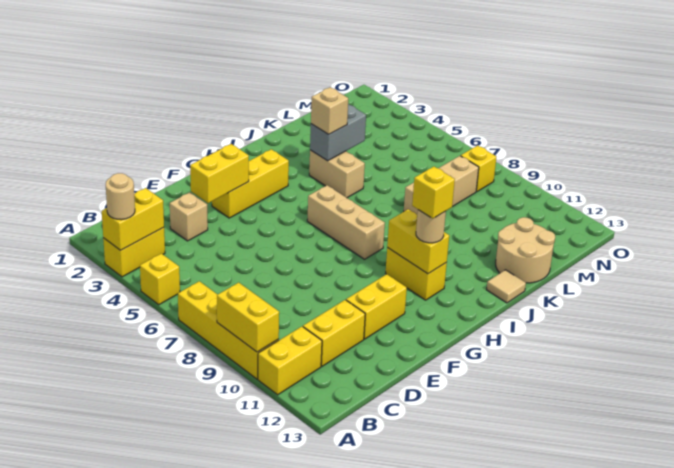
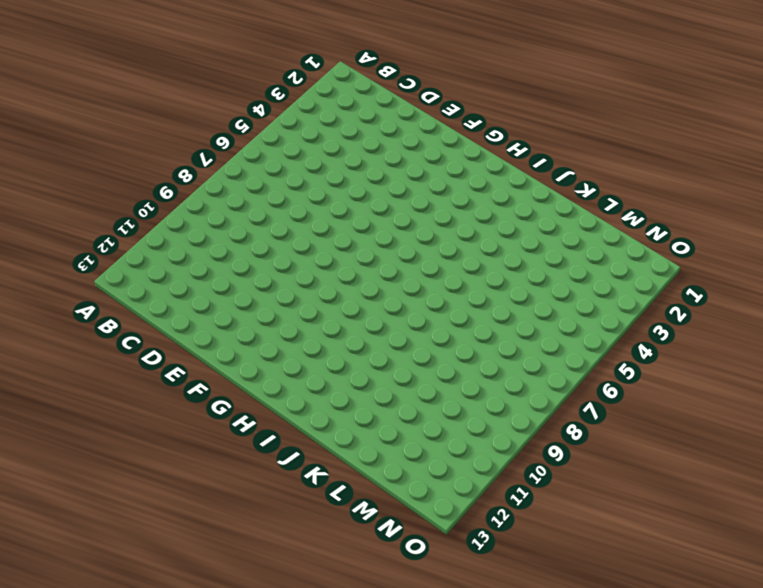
none -> yellow brick A3:B3 level 1
none -> yellow brick A5 level 1
none -> yellow brick A7:A10 level 1

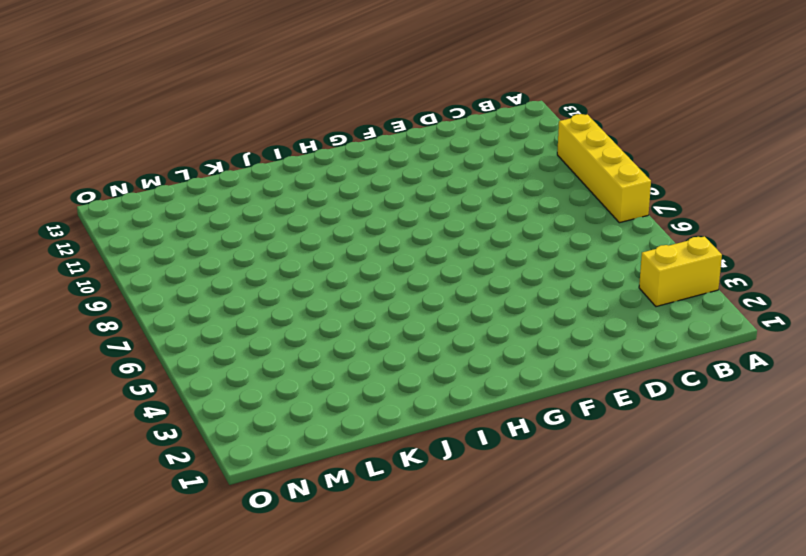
none -> yellow brick A5 level 1
none -> yellow brick A11:B11 level 1
none -> yellow brick C11:D11 level 1

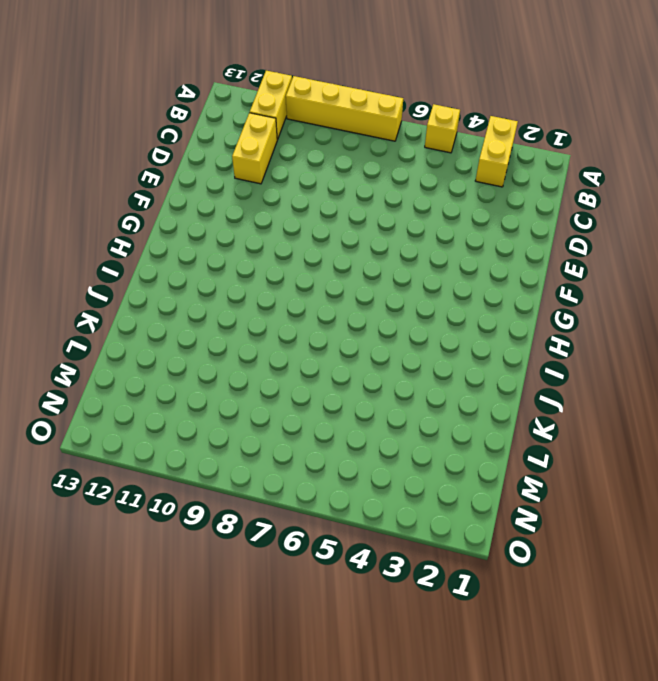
none -> tan brick D3 level 1
none -> yellow brick E11:F11 level 1
none -> yellow brick F3:H3 level 1

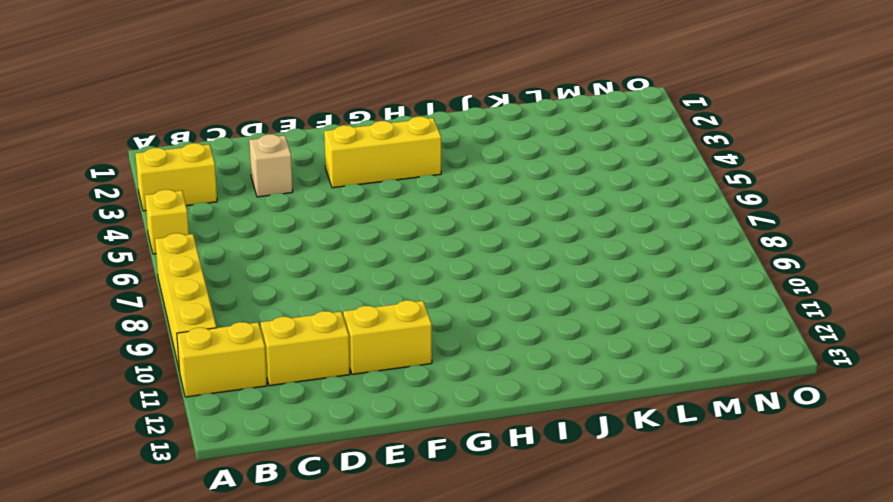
none -> tan brick H6:H8 level 1
none -> yellow brick H10:H11 level 1
none -> tan brick J4:J5 level 1

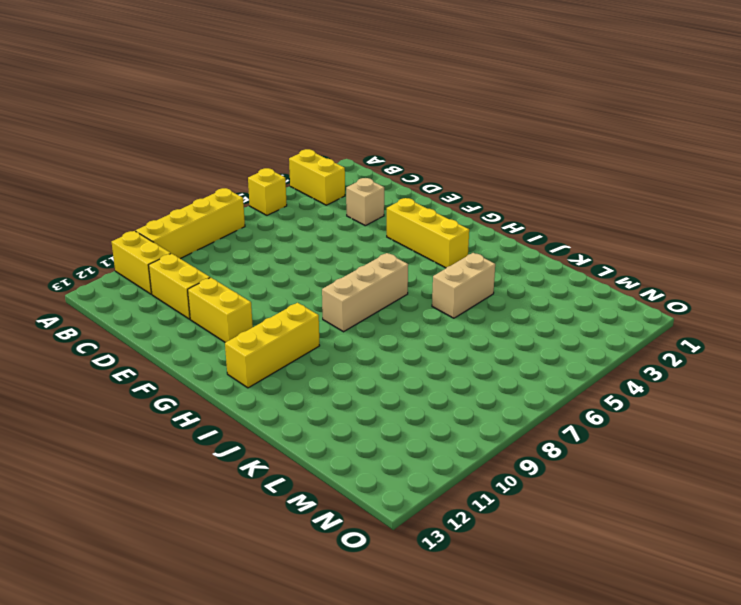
yellow brick H10:H12 level 1 -> yellow brick H10:H11 level 1
none -> tan tile J13 level 1
none -> tan brick K8:M8 level 1
none -> tan round brick K12:L13 level 1

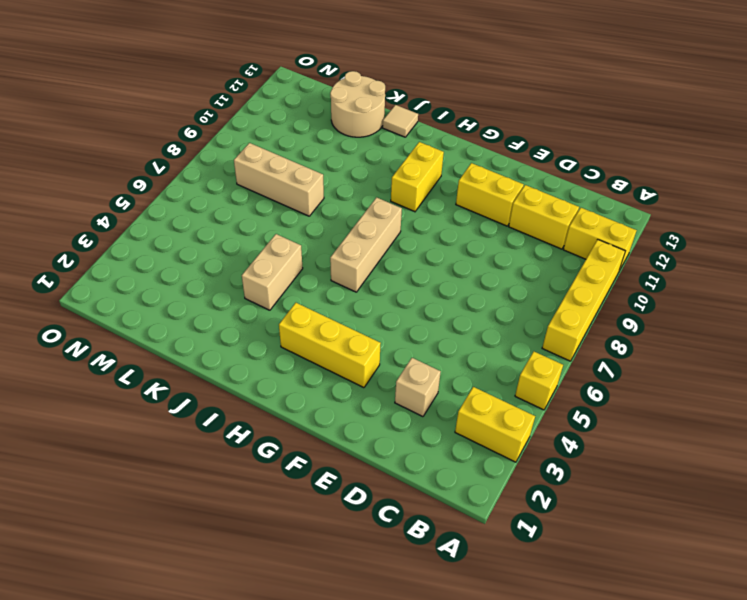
none -> yellow brick N8 level 1
none -> yellow brick A3:B3 level 2
none -> yellow brick A9:A10 level 2

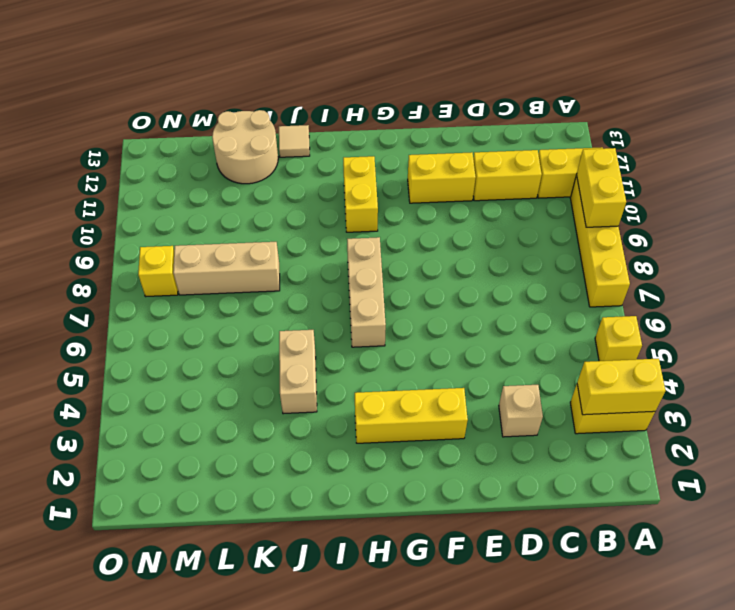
none -> yellow brick E3:F3 level 2
none -> yellow brick H10:H11 level 2
none -> grey brick J4:K4 level 2

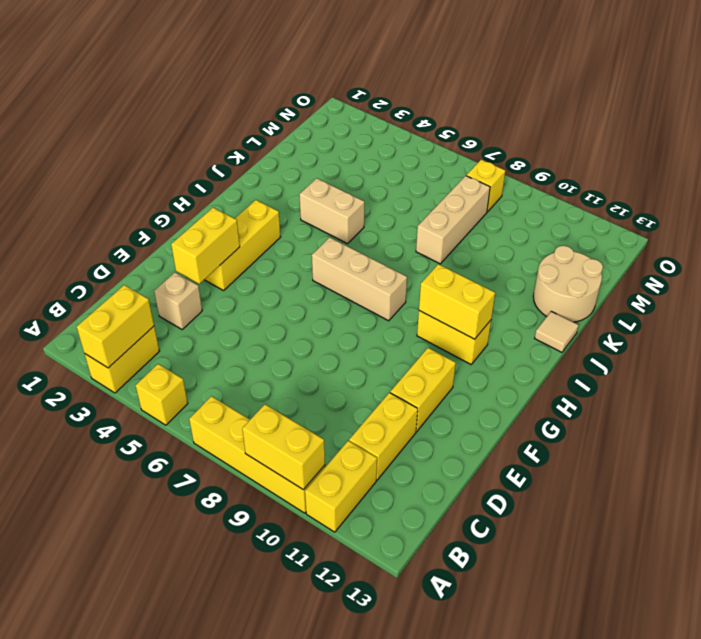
none -> grey brick J4:K4 level 2
none -> tan round brick A3 level 3
none -> tan round brick H11 level 3

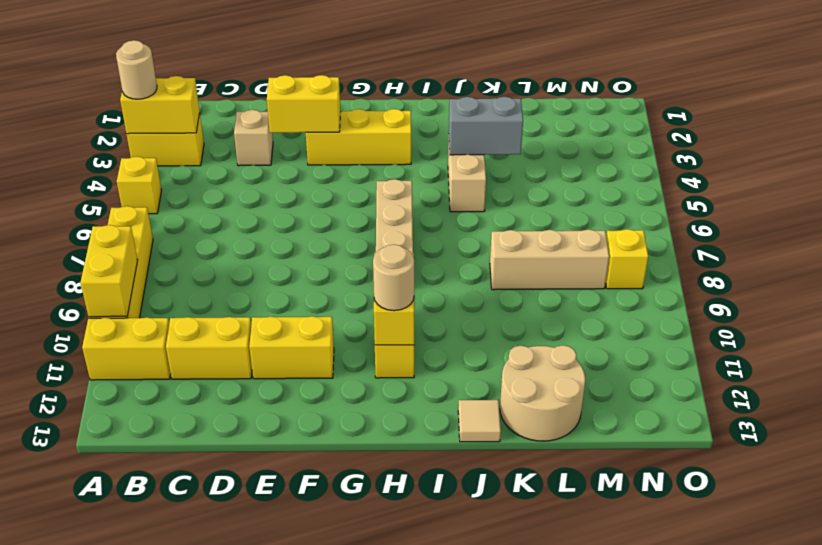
none -> tan brick J4 level 3
none -> yellow brick H11 level 4

